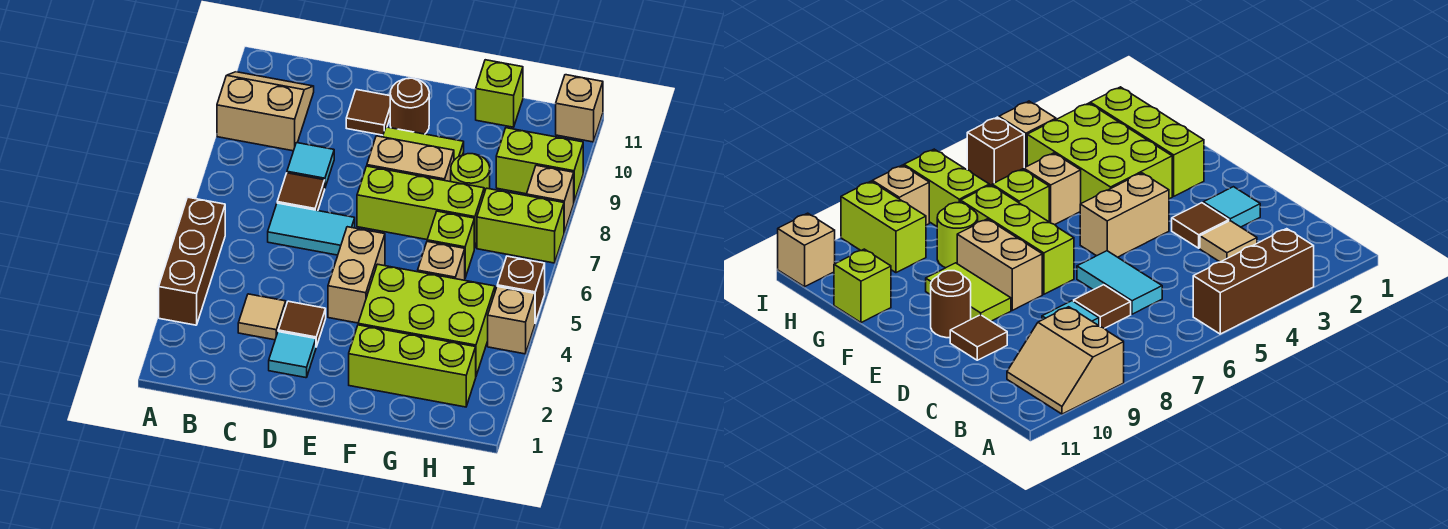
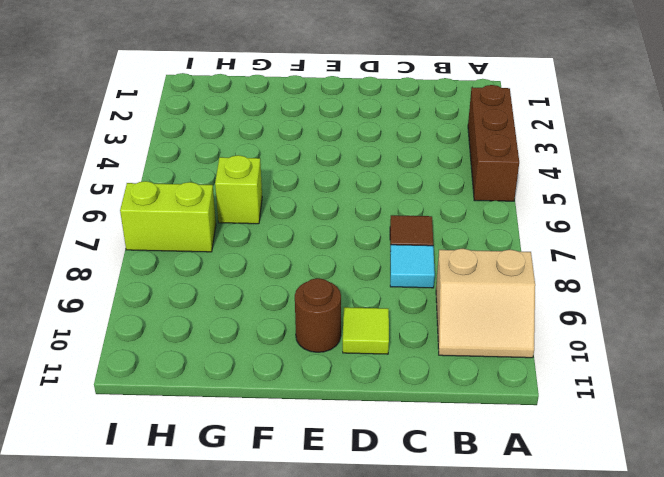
lime tile D10 level 1 -> brown tile D10 level 1
none -> tan tile C3 level 1
none -> cyan tile C6:D6 level 1
none -> cyan tile D2 level 1

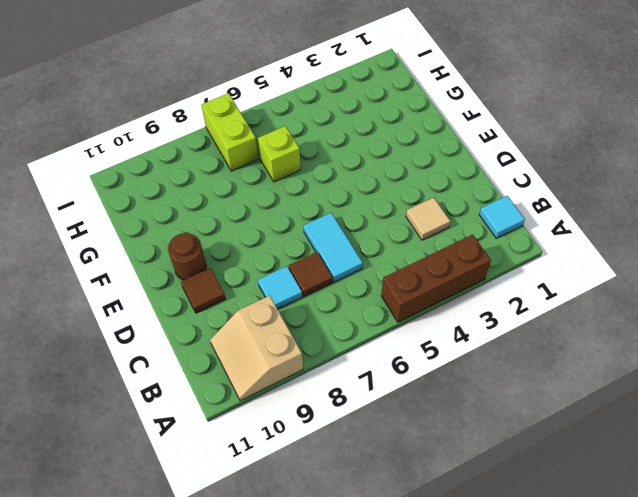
cyan tile B1 level 1 -> cyan tile D2 level 1
none -> brown tile D3 level 1
none -> tan brick E4:E5 level 1
none -> lime brick E7:G7 level 1

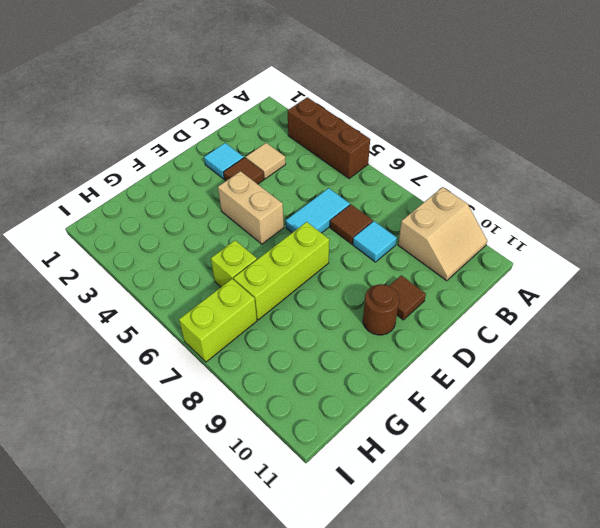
none -> tan brick E8:F8 level 1
none -> lime tile E9:F9 level 1
none -> lime brick F2:H2 level 1

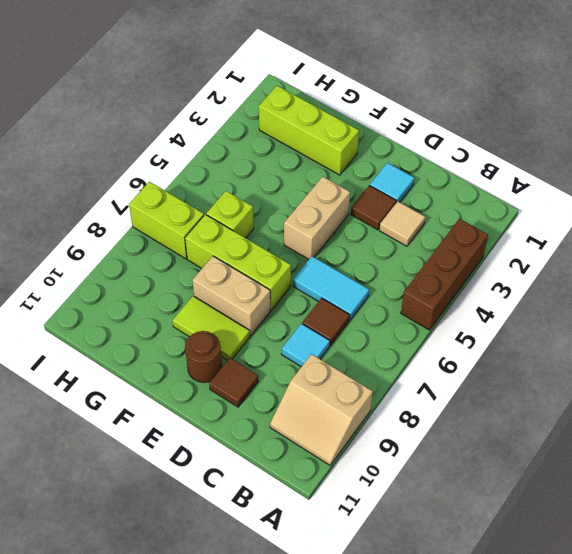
none -> lime brick F3:H4 level 1
none -> tan brick G5 level 1
none -> lime round brick G8 level 1

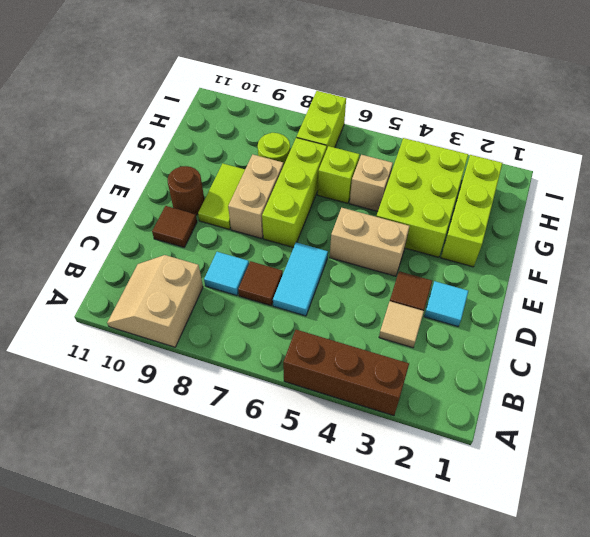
none -> lime brick G11 level 1
none -> lime brick H9:I9 level 1
none -> tan brick I4 level 1

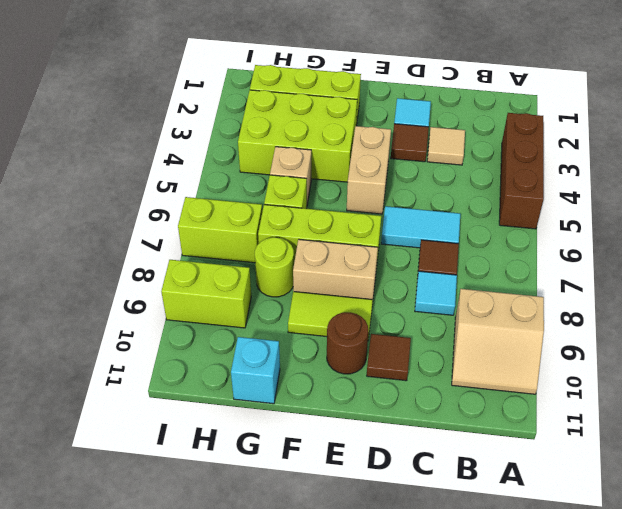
cyan brick G11 level 1 -> lime brick G11 level 1
none -> tan brick I4 level 1
none -> brown brick I5 level 1
none -> tan brick I8 level 1

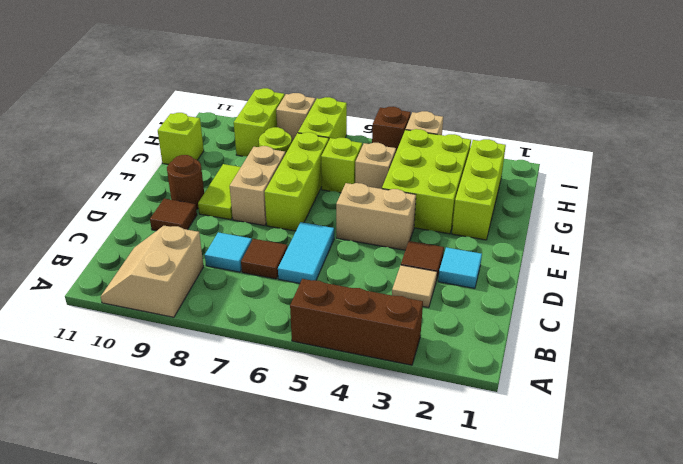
none -> tan brick I11 level 1

